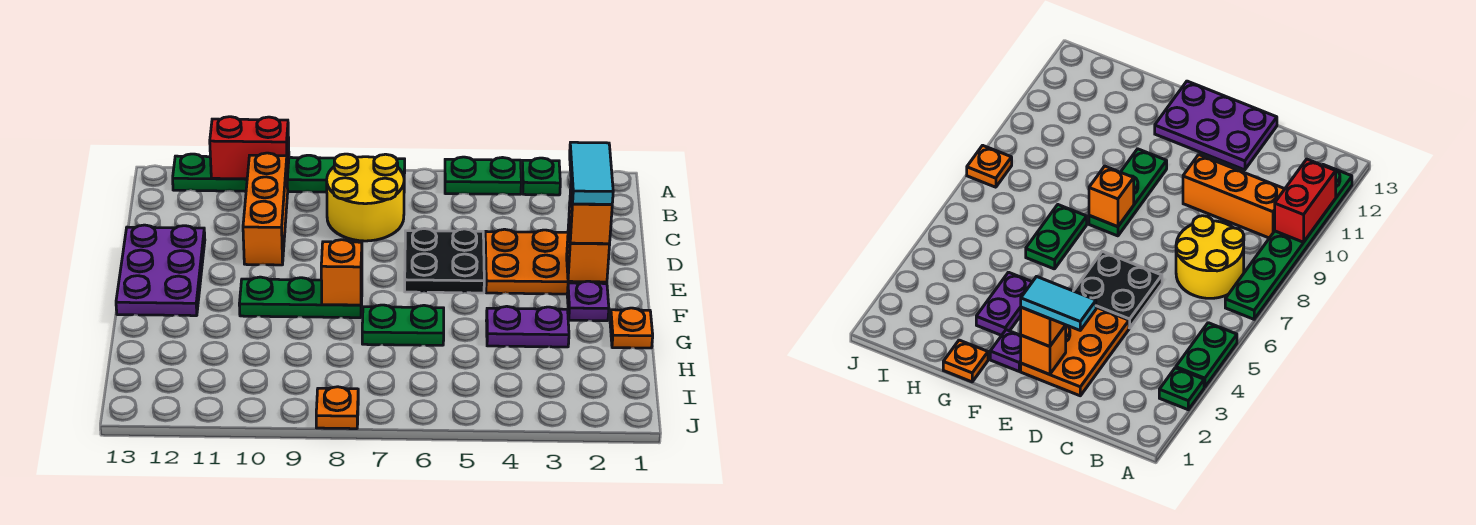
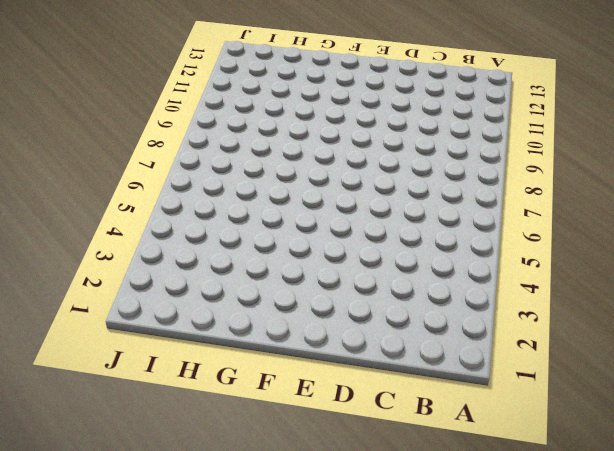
none -> green plate A3 level 1
none -> green plate A4:A5 level 1
none -> green plate A7:A12 level 1

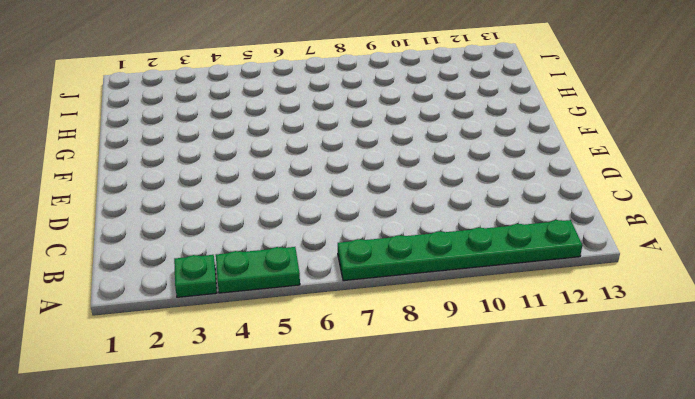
none -> yellow round brick B7:C8 level 1
none -> orange brick B10:D10 level 1
none -> orange plate D2:E4 level 1

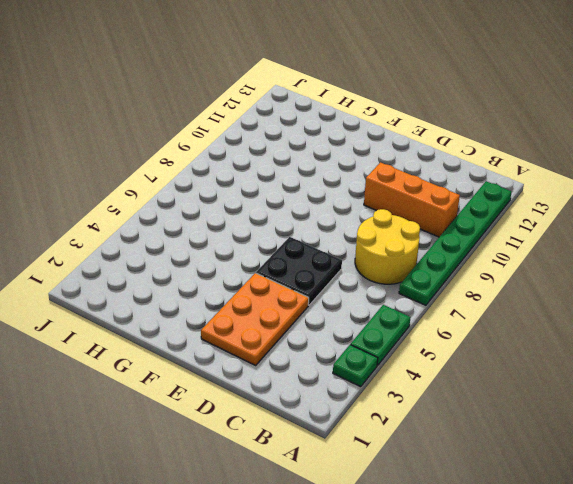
none -> purple plate D12:F13 level 1
none -> purple plate F2 level 1
none -> green plate F8:F10 level 1

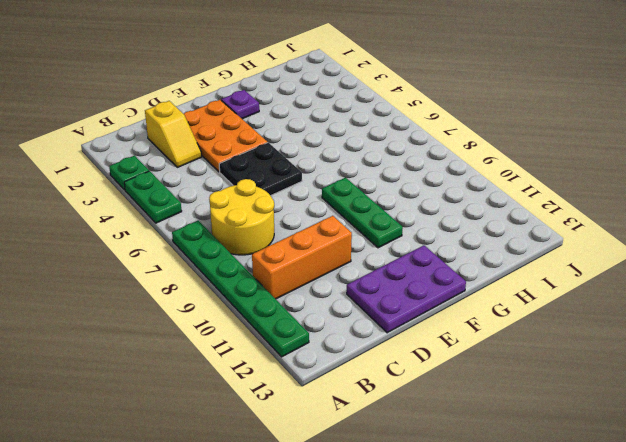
yellow slope C2:C3 level 1 top 2 -> none
none -> orange plate G1 level 1
none -> purple plate G3:G4 level 1
none -> green plate G6:G7 level 1

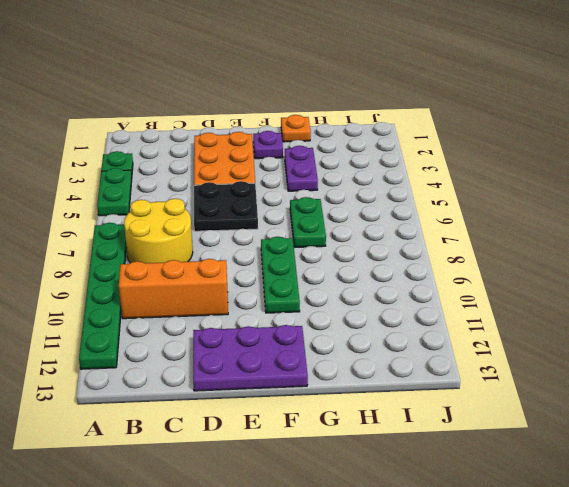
none -> orange plate J8 level 1
none -> red brick A10:A11 level 2
none -> orange brick E2 level 2

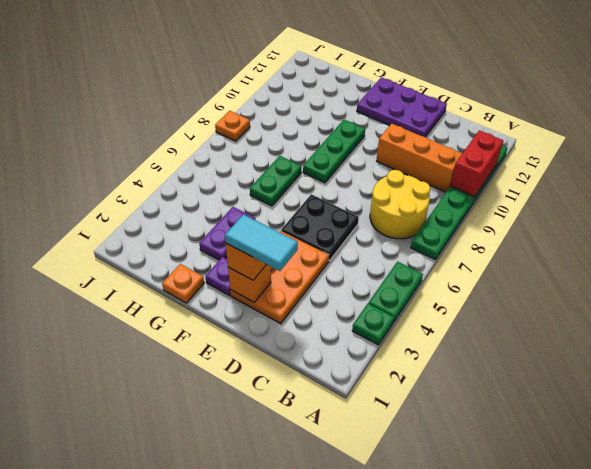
none -> orange brick F8 level 2

